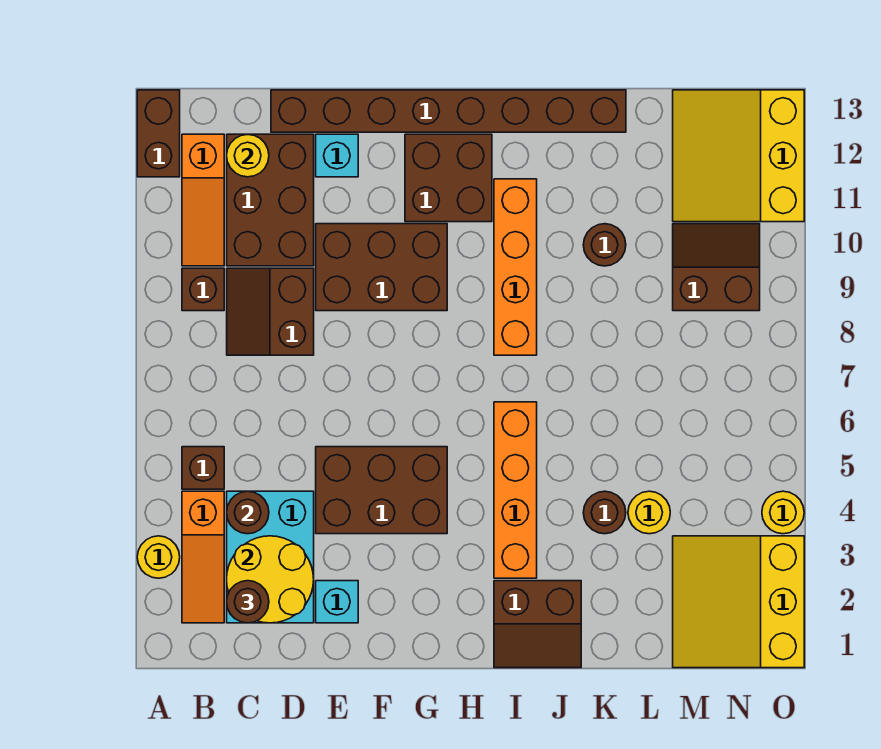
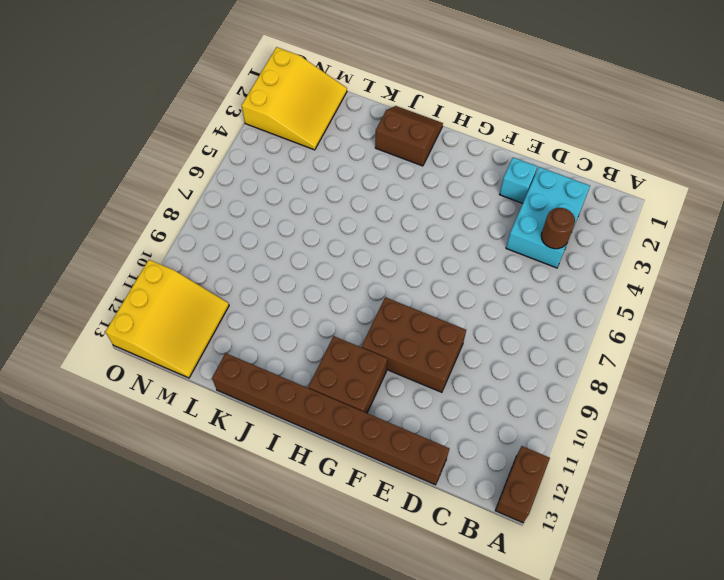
none -> yellow round brick A3 level 1
none -> orange slope B2:B4 level 1 top 4
none -> brown brick B5 level 1

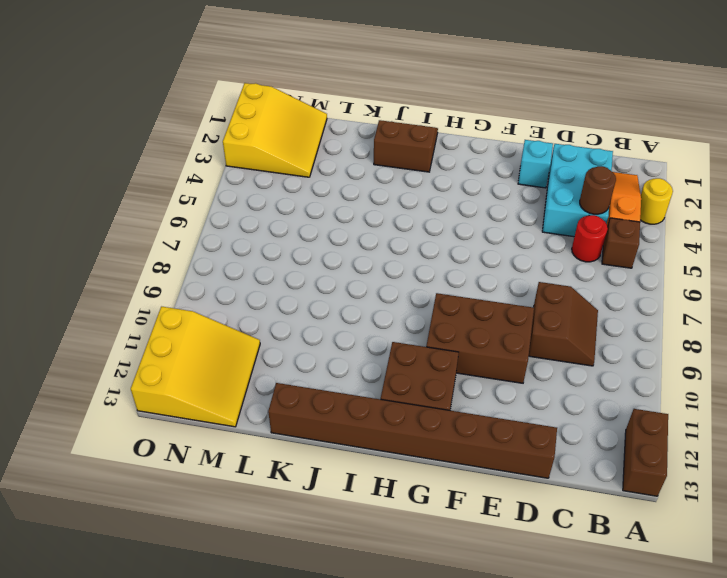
red round brick C5 level 1 -> none
none -> brown brick B9 level 1
none -> orange slope B10:B12 level 1 top 12
none -> brown brick C10:D12 level 1

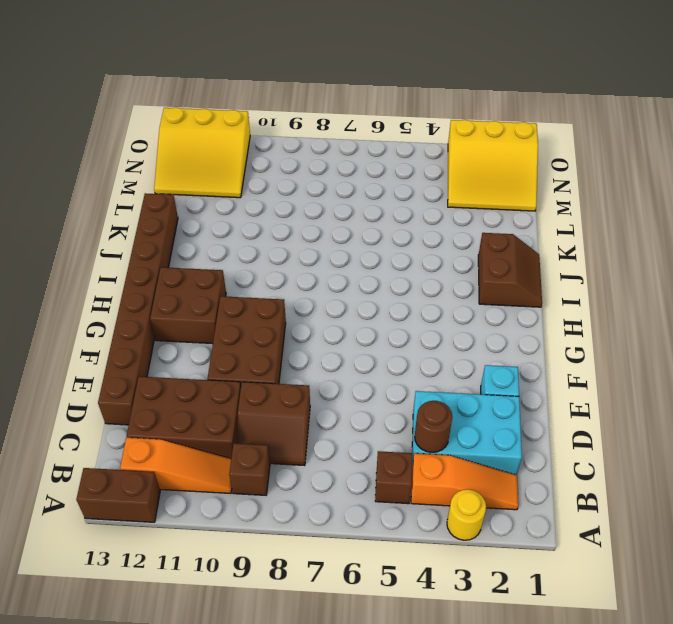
none -> brown brick E4:G5 level 1
none -> cyan brick E12 level 1
none -> orange brick I3:I6 level 1

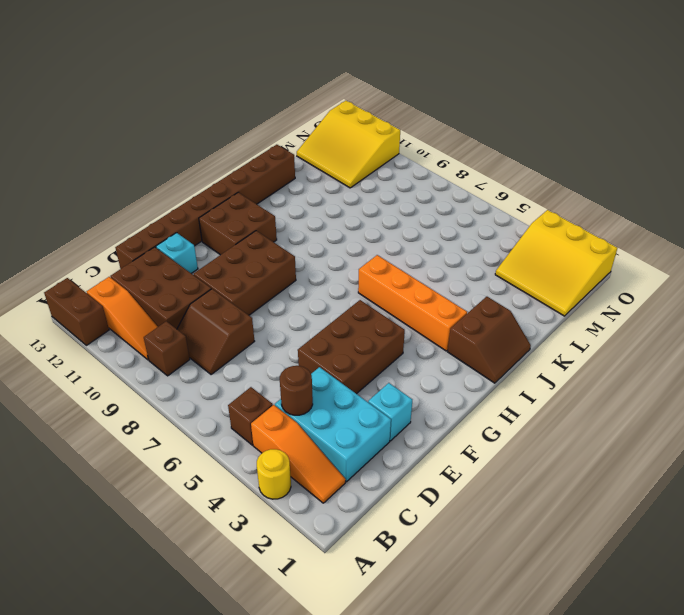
none -> orange brick I8:I11 level 1
none -> brown round brick K4 level 1
none -> brown round brick K10 level 1

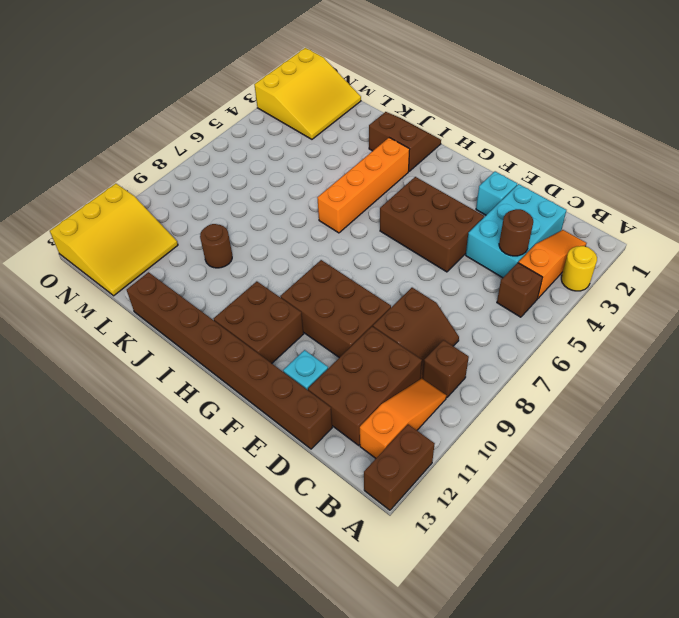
none -> orange brick I8:I11 level 1
none -> brown round brick K4 level 1
none -> yellow round brick L4 level 1

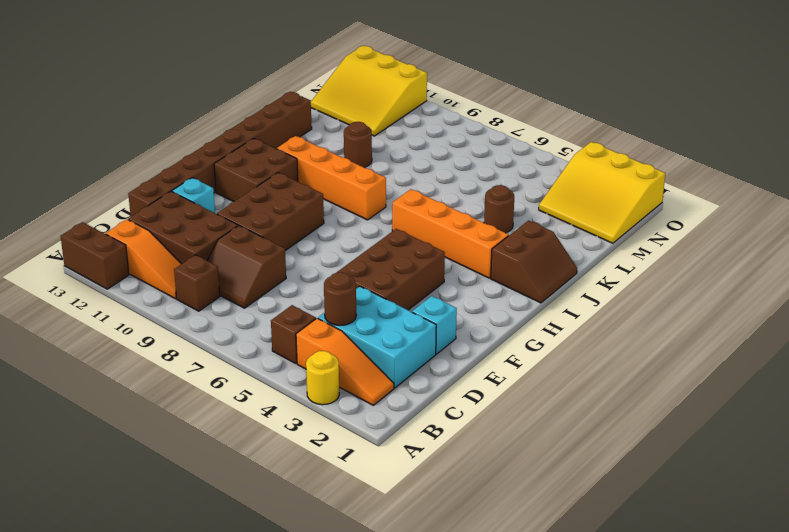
none -> yellow round brick L4 level 1
none -> brown slope M9:N10 level 1 top 9
none -> yellow round brick O4 level 1

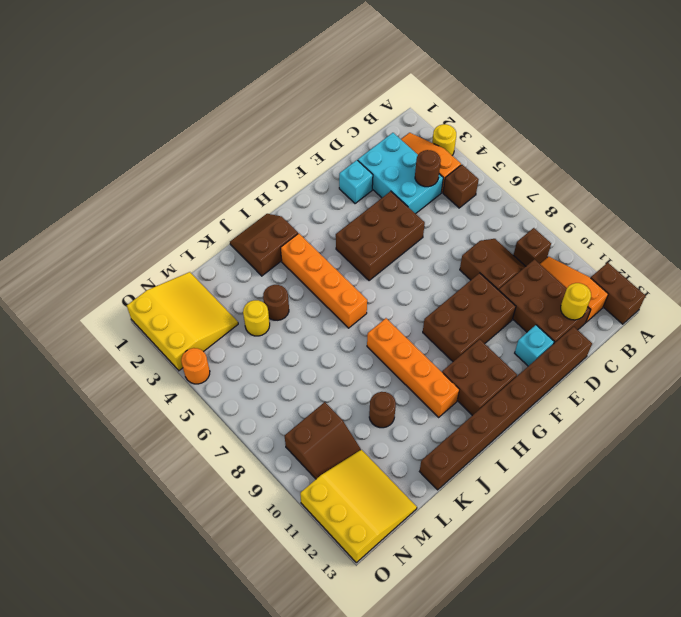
orange round brick O4 level 1 -> yellow round brick O4 level 1
none -> yellow round brick C2:D3 level 2
none -> brown round brick C2 level 3

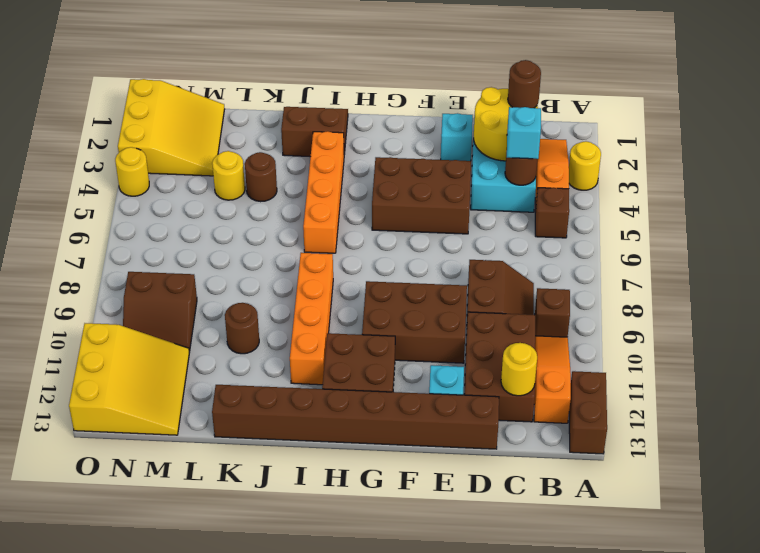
cyan brick C4 level 3 -> none

